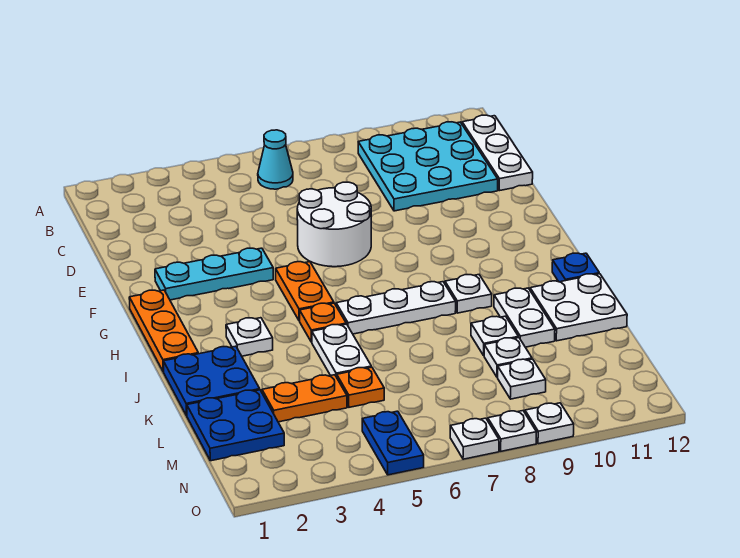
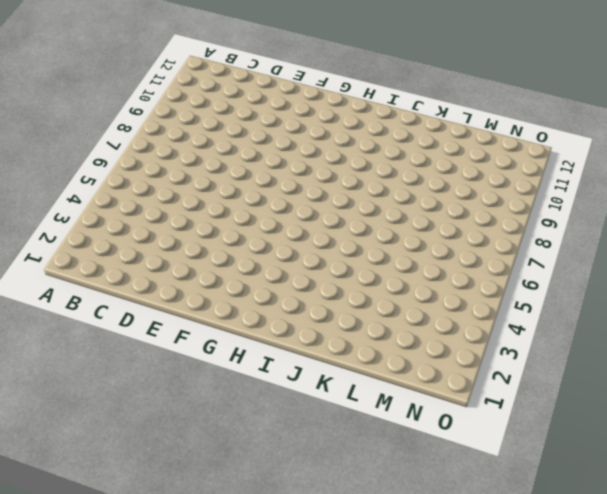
none -> cyan cone B6 level 1
none -> cyan plate B9:D11 level 1
none -> white plate B12:D12 level 1

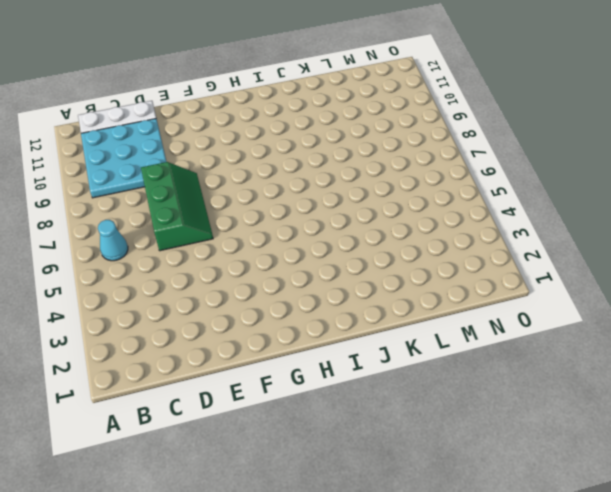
green slope D6:E8 level 1 top D -> white round brick E6:F7 level 1
none -> cyan plate F2:F4 level 1
none -> orange plate G1:I1 level 1
none -> orange plate G5:H5 level 1

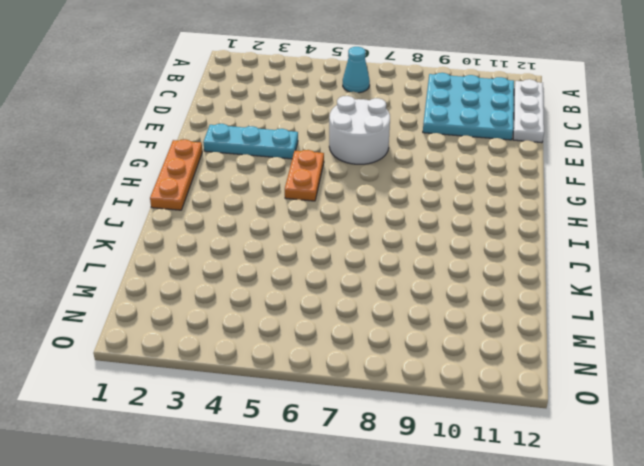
none -> white plate I3 level 1
none -> orange plate I5 level 1
none -> white plate I6:I8 level 1

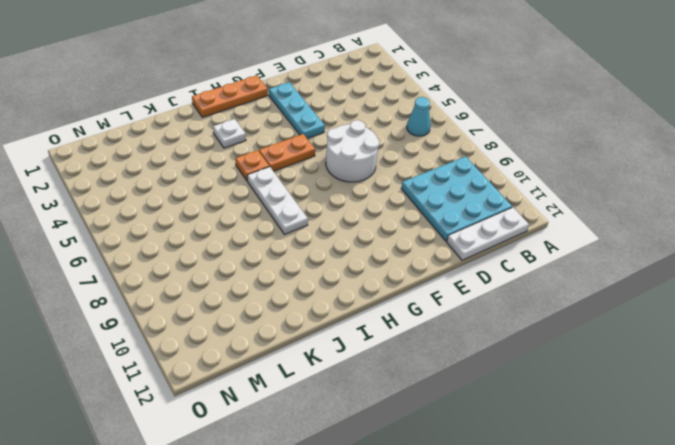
none -> white plate I9 level 1
none -> blue plate I12 level 1
none -> blue plate J1:K2 level 1

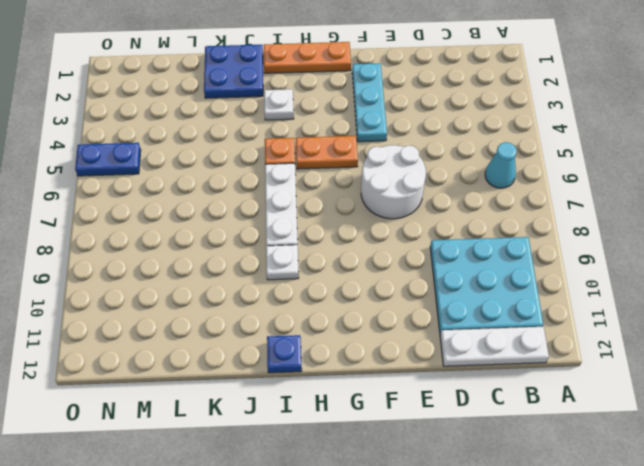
none -> white plate J5:K5 level 1
none -> white plate J10:K10 level 1
none -> white plate J11:K12 level 1

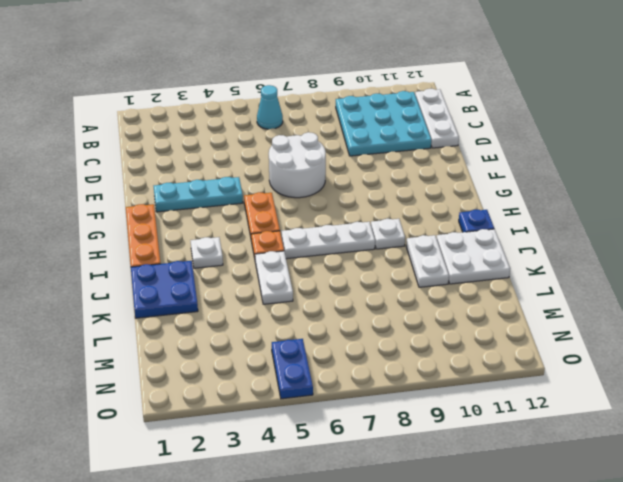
none -> white plate K9 level 1
none -> blue plate L1:M2 level 1
none -> orange plate L3:L4 level 1

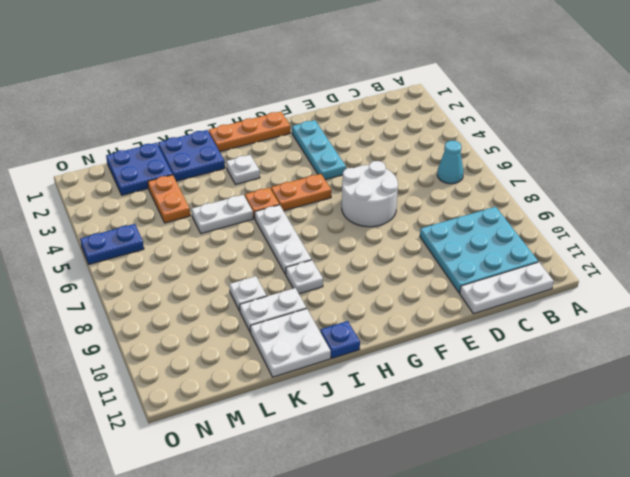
none -> orange plate L5 level 1
none -> white plate L9 level 1
none -> white plate M9 level 1

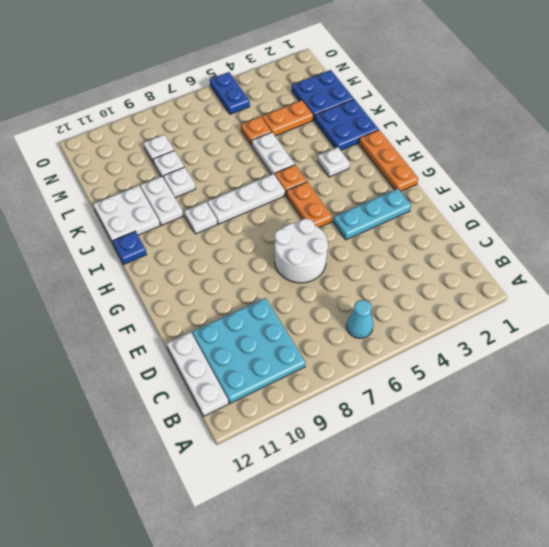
none -> white plate O7 level 1
none -> white plate O8 level 1
none -> white plate O9 level 1

